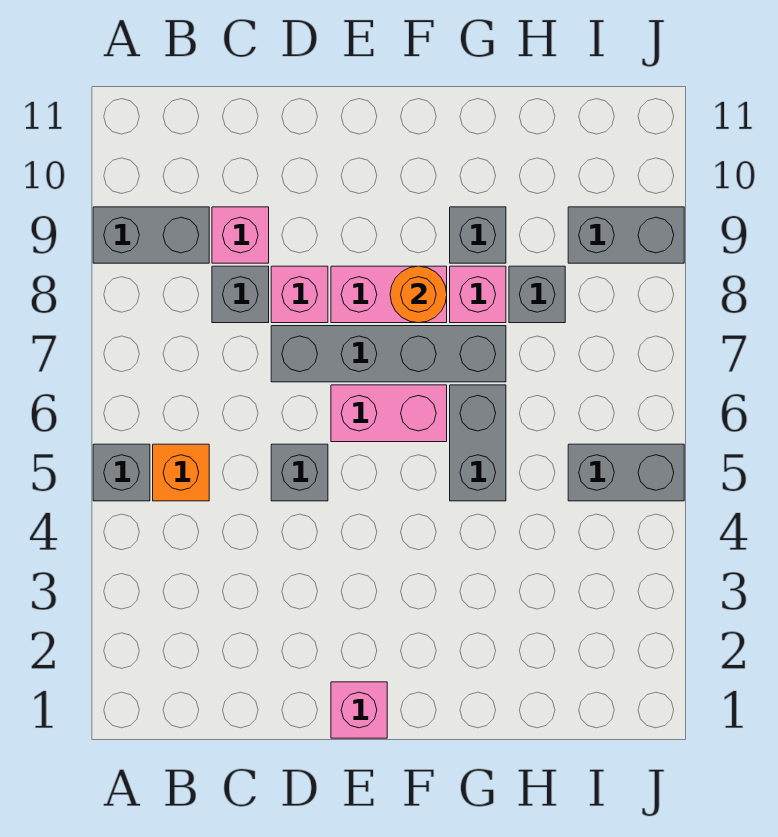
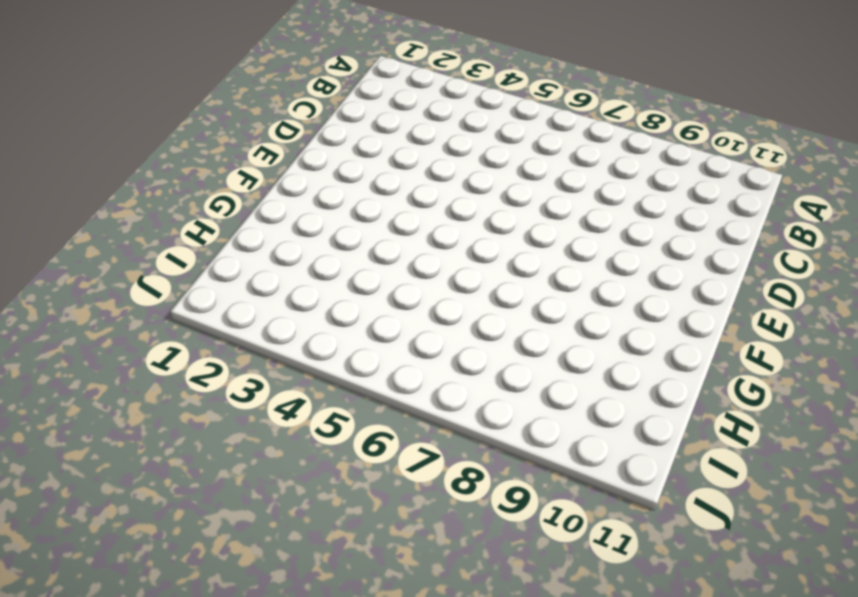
none -> grey brick A5 level 1
none -> grey brick A9:B9 level 1
none -> orange brick B5 level 1

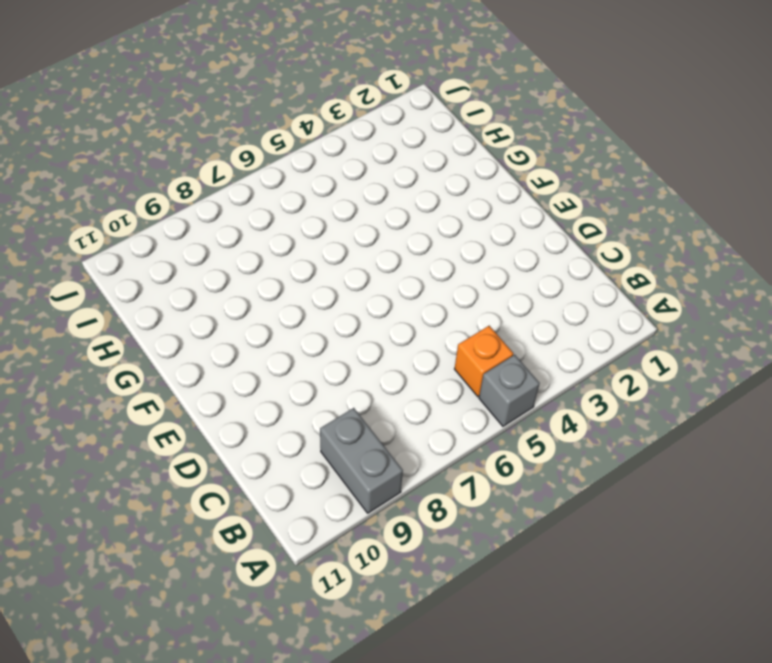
none -> grey brick C8 level 1
none -> pink brick C9 level 1
none -> grey brick D5 level 1

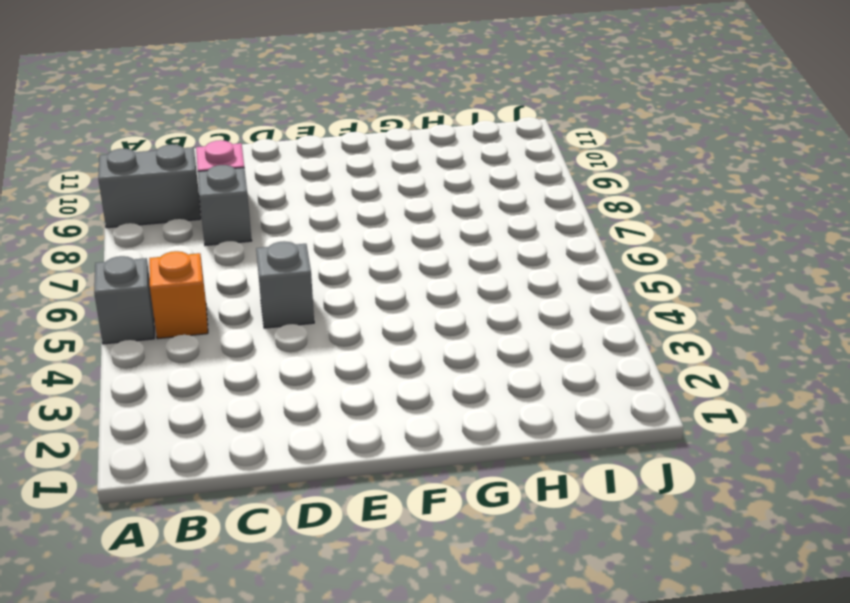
none -> grey brick D7:G7 level 1
none -> pink brick D8 level 1
none -> pink brick E1 level 1

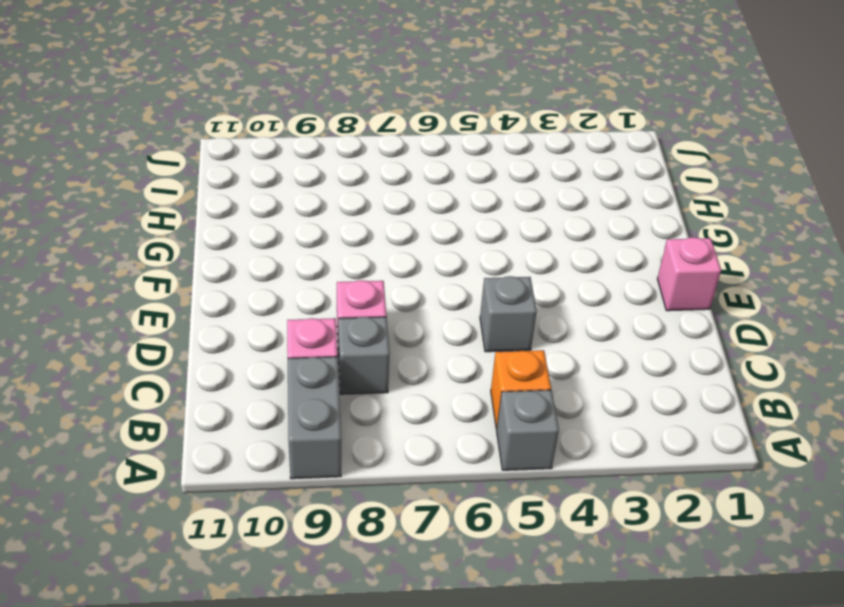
none -> grey brick D7:G7 level 1
none -> pink brick E6:F6 level 1
none -> pink brick E8:F8 level 1

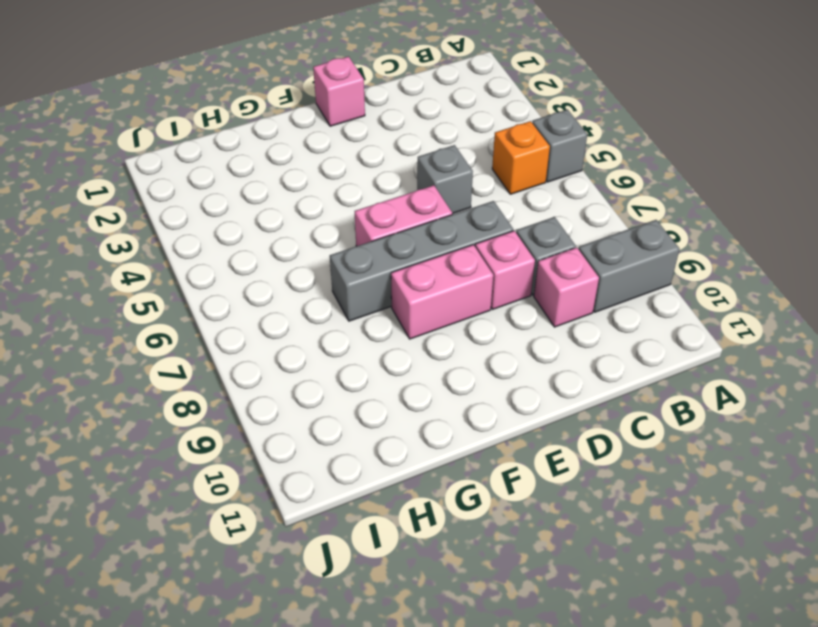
none -> grey brick G5:G6 level 1
none -> pink brick G8 level 1
none -> grey brick G9 level 1

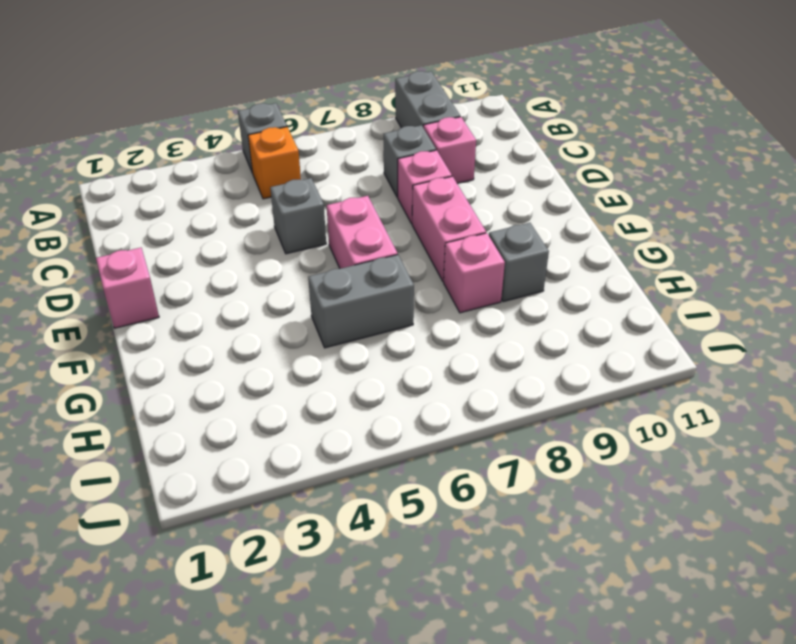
none -> grey brick D7:G7 level 1
none -> grey brick H8 level 1
none -> grey brick I5:J5 level 1

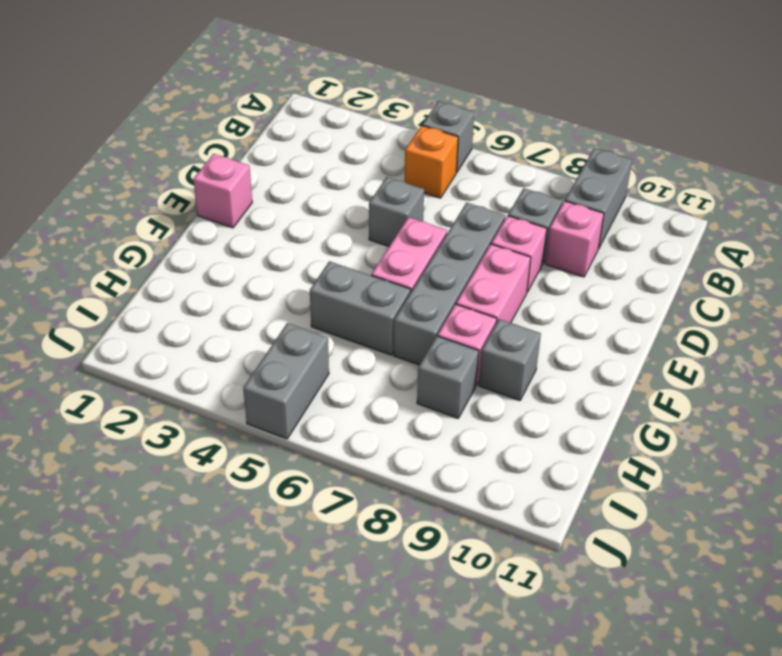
none -> grey brick I9:J9 level 1
none -> orange round brick F8 level 2

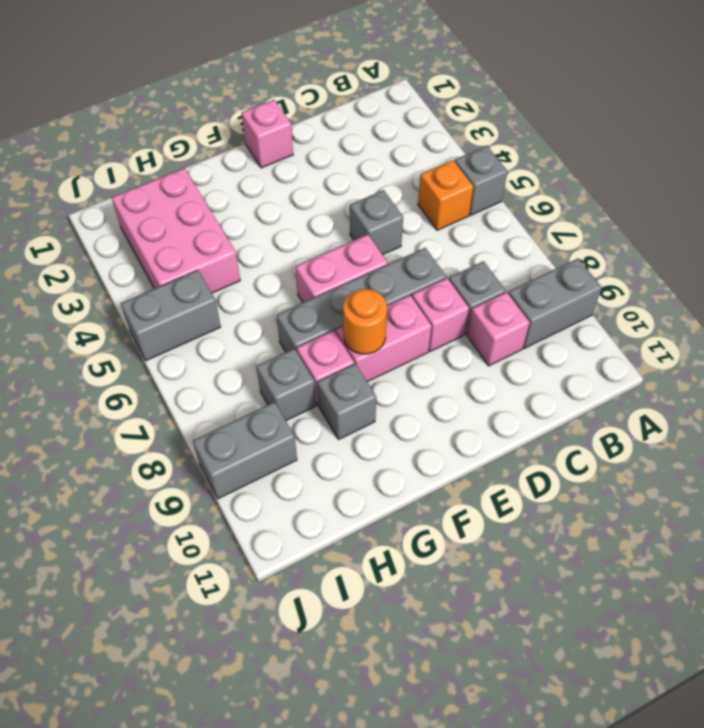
pink brick H2:I4 level 1 -> none
none -> grey brick G5:G6 level 1

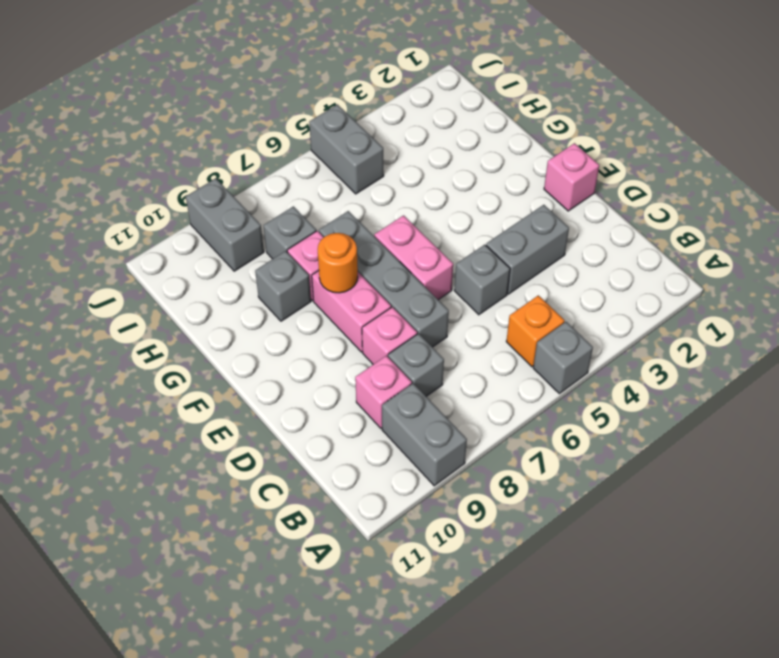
grey brick D3:D4 level 1 -> grey brick G5:G6 level 1

